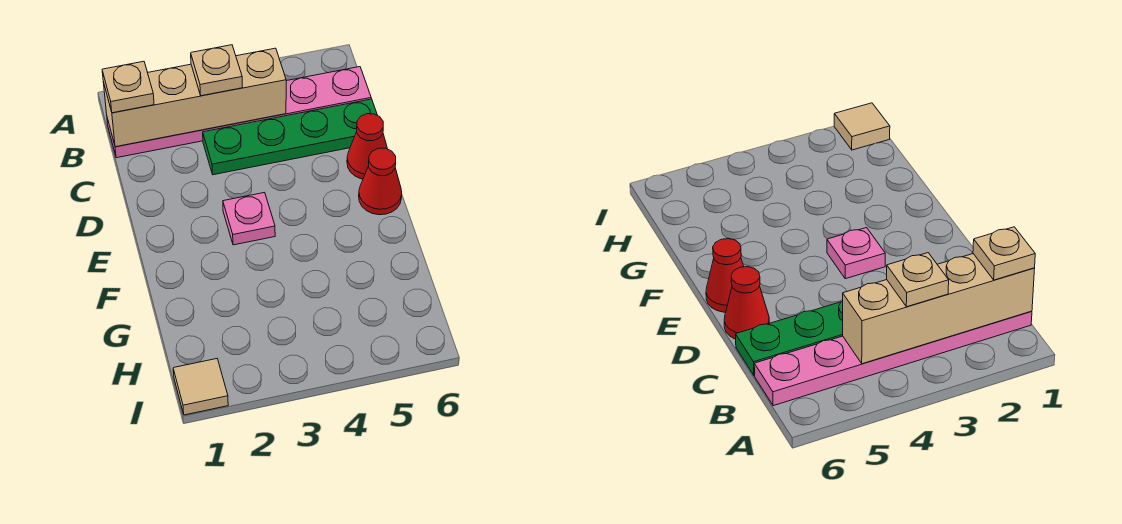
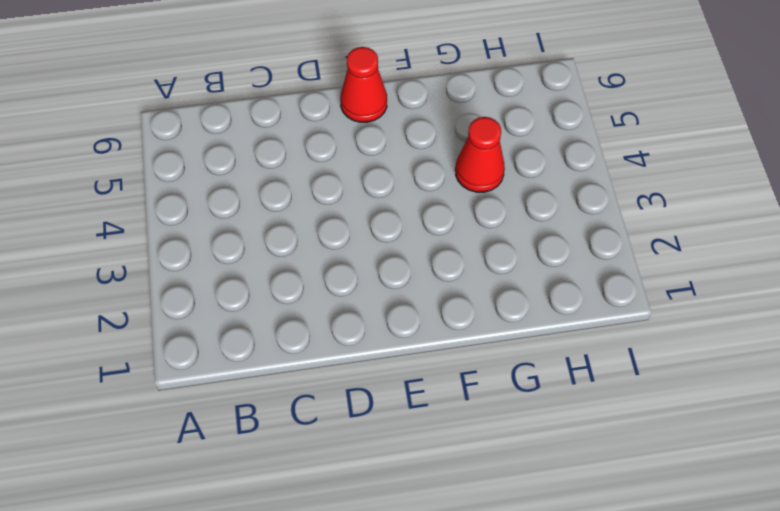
red cone G4 level 1 -> red cone D6 level 1
none -> pink plate B1:B6 level 1
none -> green plate C3:C6 level 1

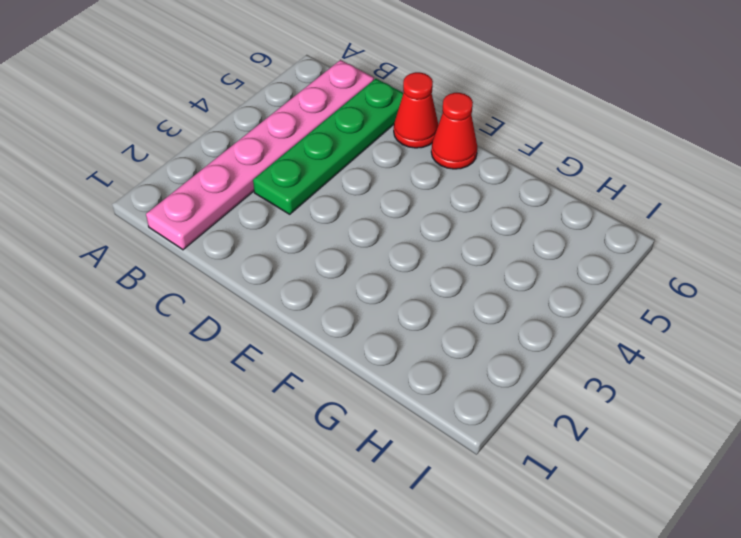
none -> pink plate E3 level 1
none -> tan tile I1 level 1

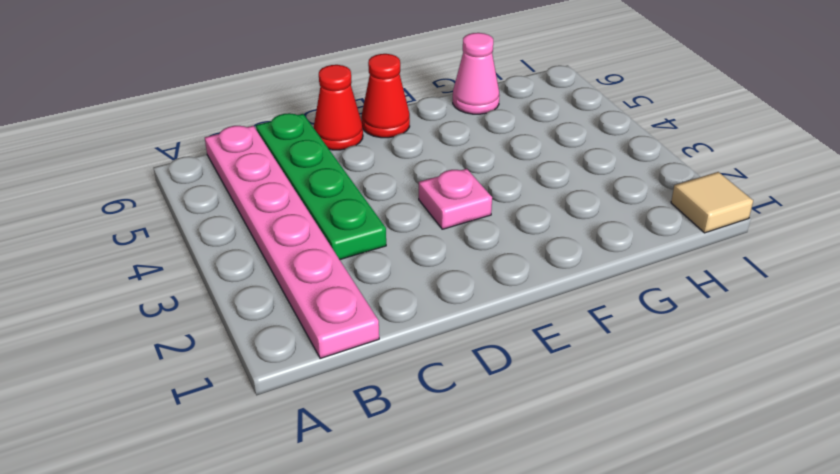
pink cone G6 level 1 -> none
none -> tan brick B1:B4 level 2
none -> tan plate B1 level 3

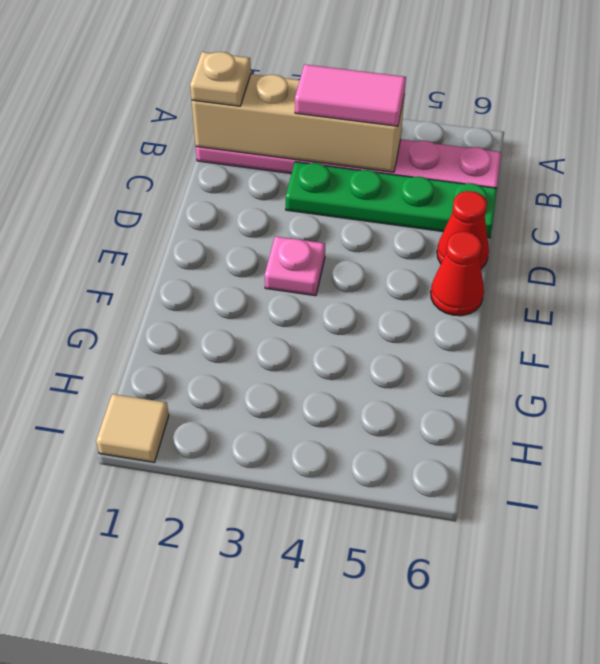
pink tile B3:B4 level 3 -> tan plate B3 level 3

